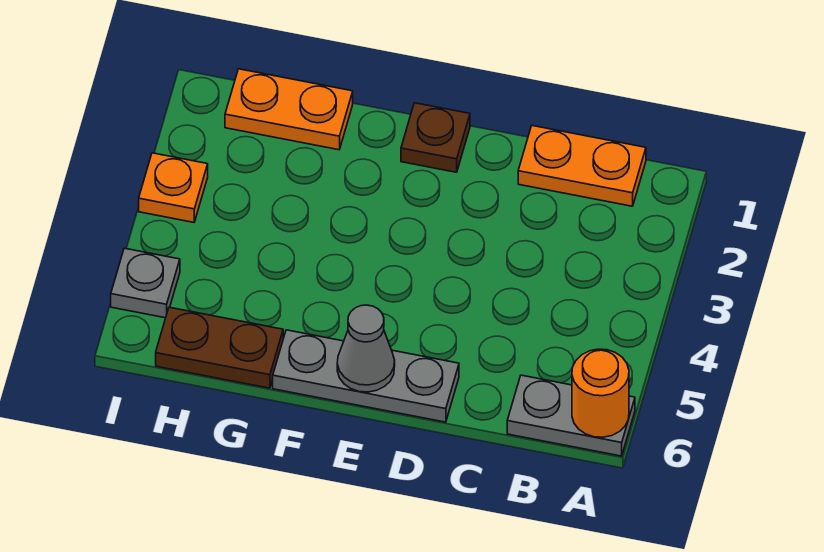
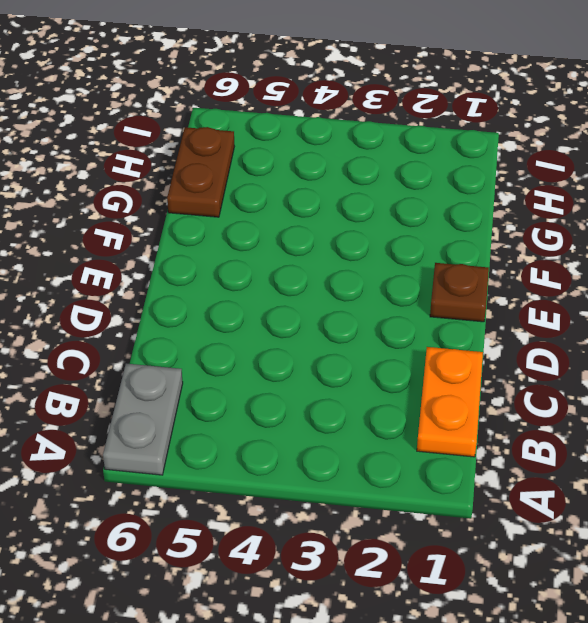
none -> grey plate D6:F6 level 1
none -> orange plate G1:H1 level 1

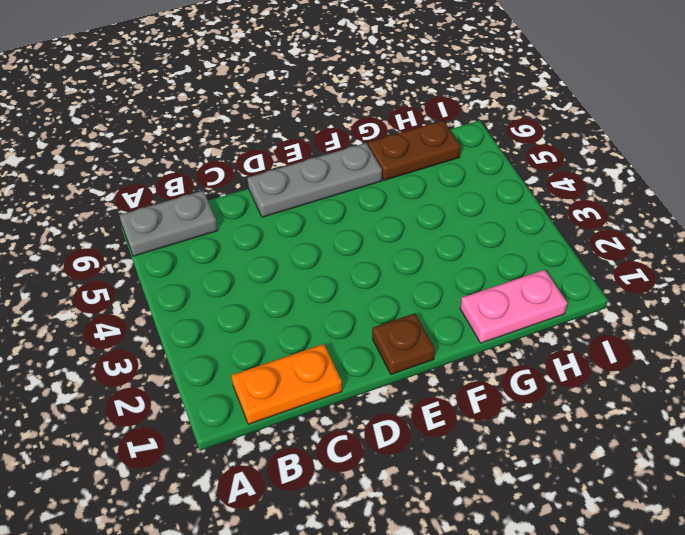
pink plate G1:H1 level 1 -> orange plate G1:H1 level 1
none -> orange plate I3 level 1
none -> grey plate I5 level 1

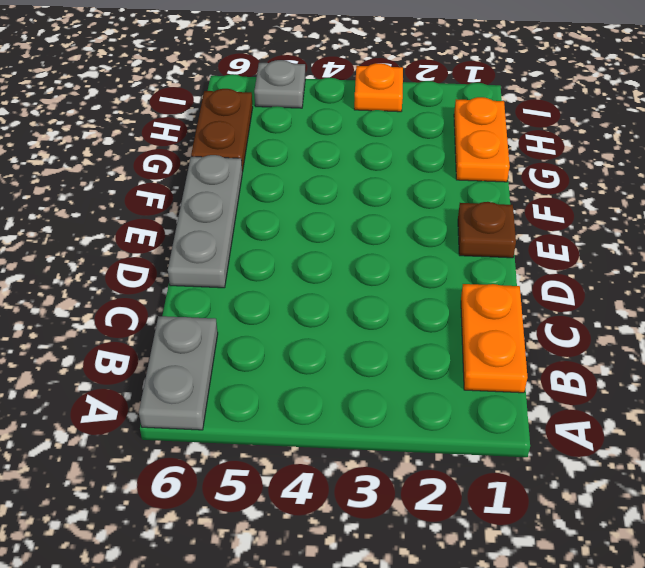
none -> orange round brick A6 level 2
none -> grey cone E6 level 2

